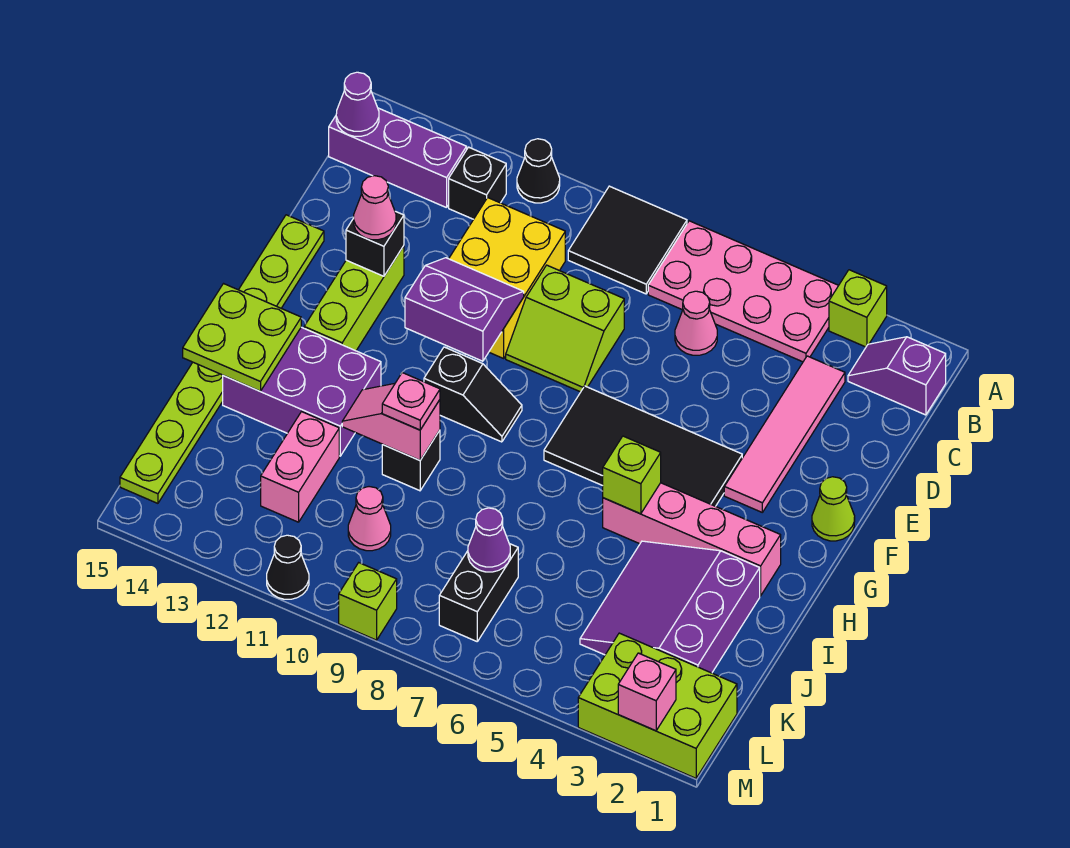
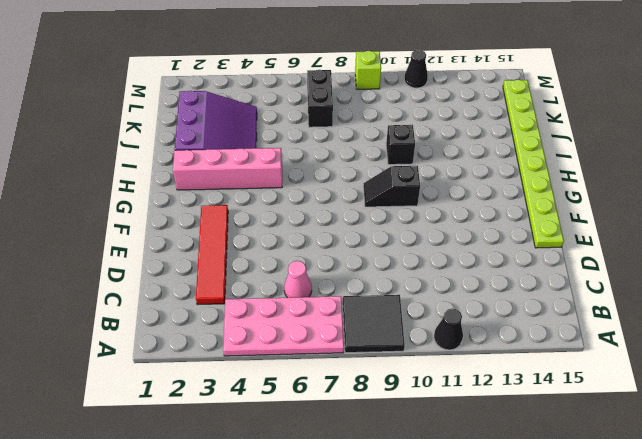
red tile C3:F3 level 1 -> pink tile C3:F3 level 1
none -> lime brick A3 level 1
none -> purple slope B1:B2 level 1 top 1
none -> black brick B12 level 1
none -> purple brick B13:B15 level 1

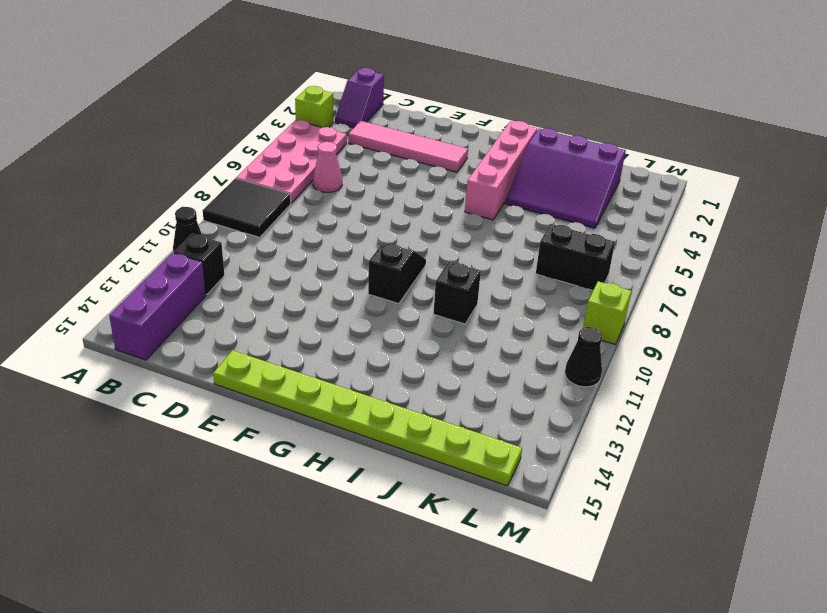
none -> yellow brick C10:E11 level 1
none -> lime slope D8:E9 level 1 top D
none -> lime brick E13:G13 level 1
none -> lime cone F1 level 1

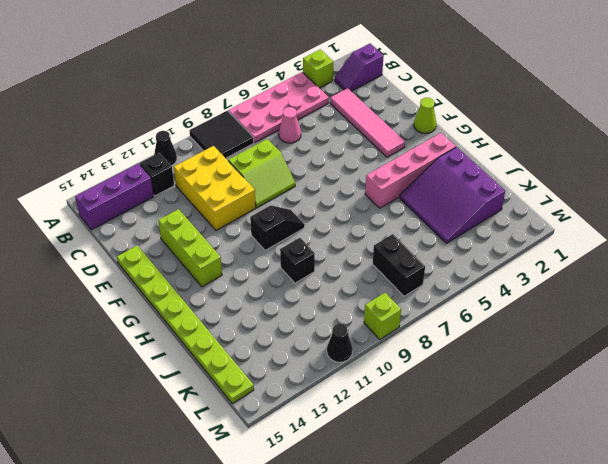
none -> black tile F4:G7 level 1
none -> purple brick H12:I14 level 1
none -> pink brick J12:K12 level 1
none -> pink cone K10 level 1

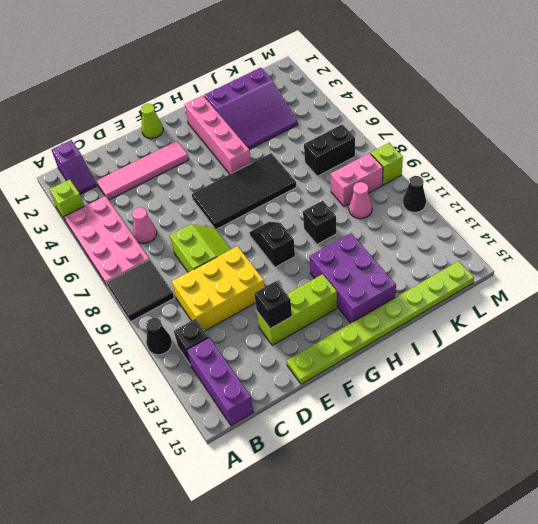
black tile F6:I7 level 1 -> black tile F4:G7 level 1
pink brick K9:L9 level 1 -> pink brick J12:K12 level 1
none -> lime brick L1:M3 level 1
none -> purple cone B15 level 2
none -> purple slope E10:F11 level 2 top F
none -> lime brick H5 level 2

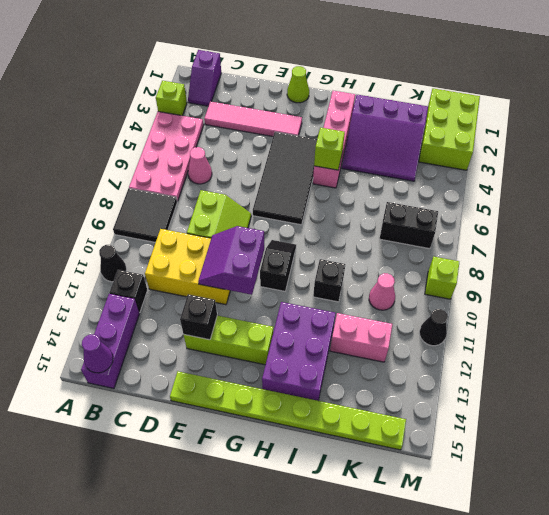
none -> lime plate H14:I15 level 2
none -> pink slope I10:I11 level 2 top 10
none -> purple cone K7 level 2
none -> pink brick M2 level 2

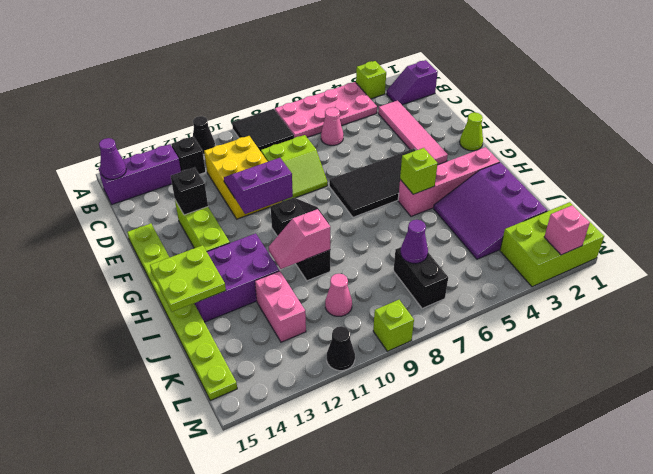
none -> pink cone E13 level 3
none -> pink plate I10 level 3

